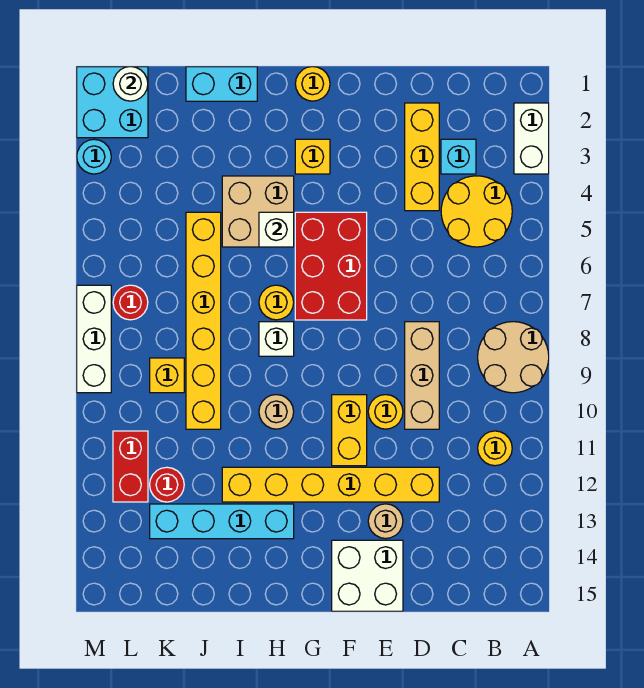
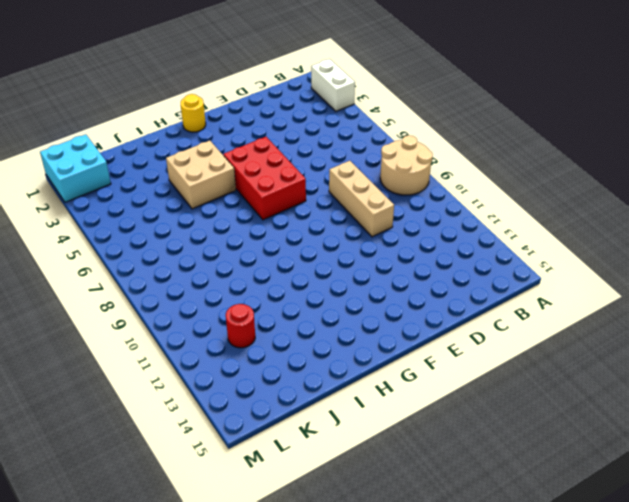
none -> yellow round brick B4:C5 level 1
none -> yellow round brick B11 level 1
none -> cyan brick C3 level 1
none -> yellow brick D2:D4 level 1

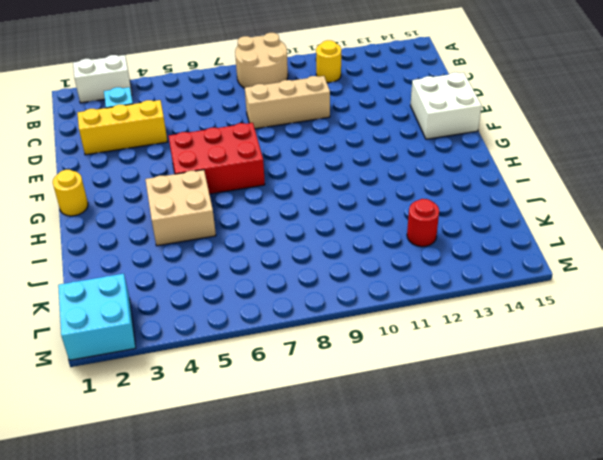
none -> yellow round brick B4:C5 level 1
none -> yellow brick D12:I12 level 1
none -> yellow round brick E10 level 1
none -> tan round brick E13 level 1

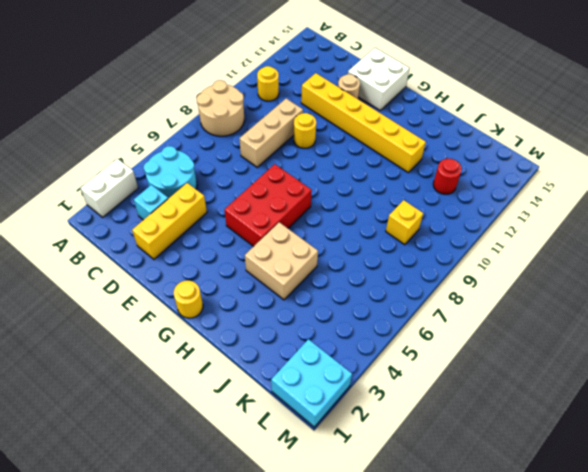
cyan round brick B4:C5 level 1 -> yellow round brick B4:C5 level 1
none -> yellow brick F10:F11 level 1
none -> yellow brick G3 level 1
none -> yellow round brick H7 level 1
none -> white brick H8 level 1

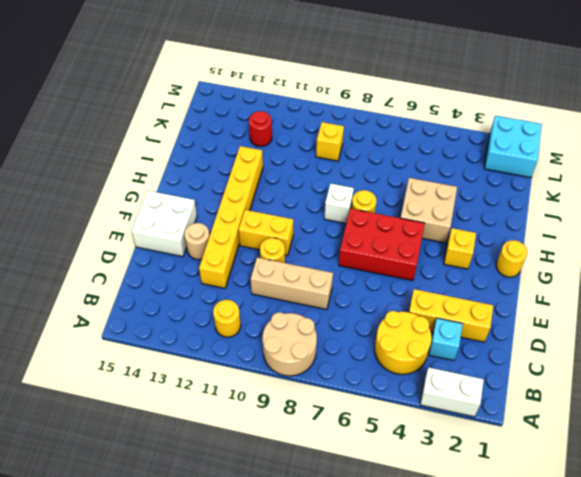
none -> tan round brick H10 level 1
none -> cyan brick H13:K13 level 1
none -> cyan brick I1:J1 level 1
none -> yellow brick J5:J10 level 1

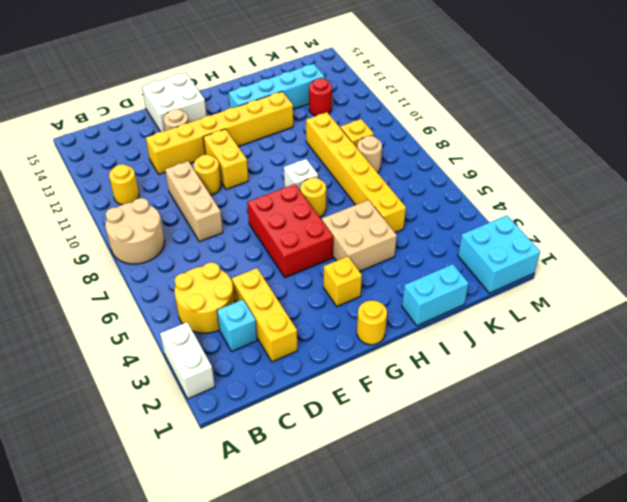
tan round brick K8 level 1 -> tan round brick H10 level 1
none -> red round brick L7 level 1
none -> red brick L11:L12 level 1
none -> cyan round brick M3 level 1
none -> white brick M7:M9 level 1

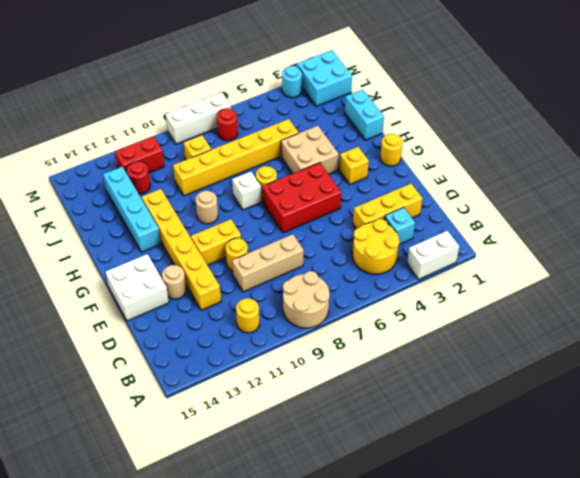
none -> white brick H5 level 2
none -> white round brick L1 level 2

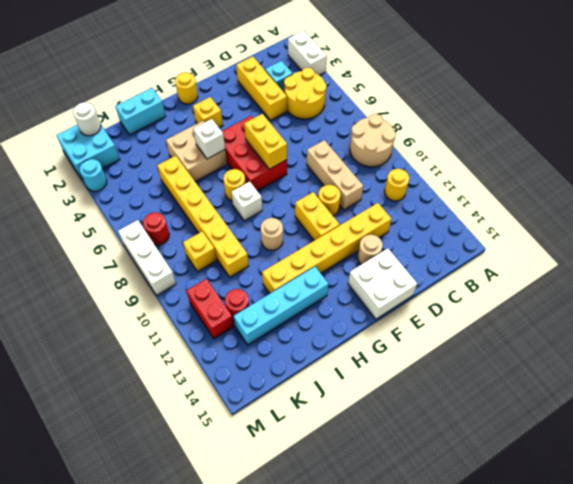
yellow brick F6:F7 level 2 -> none

